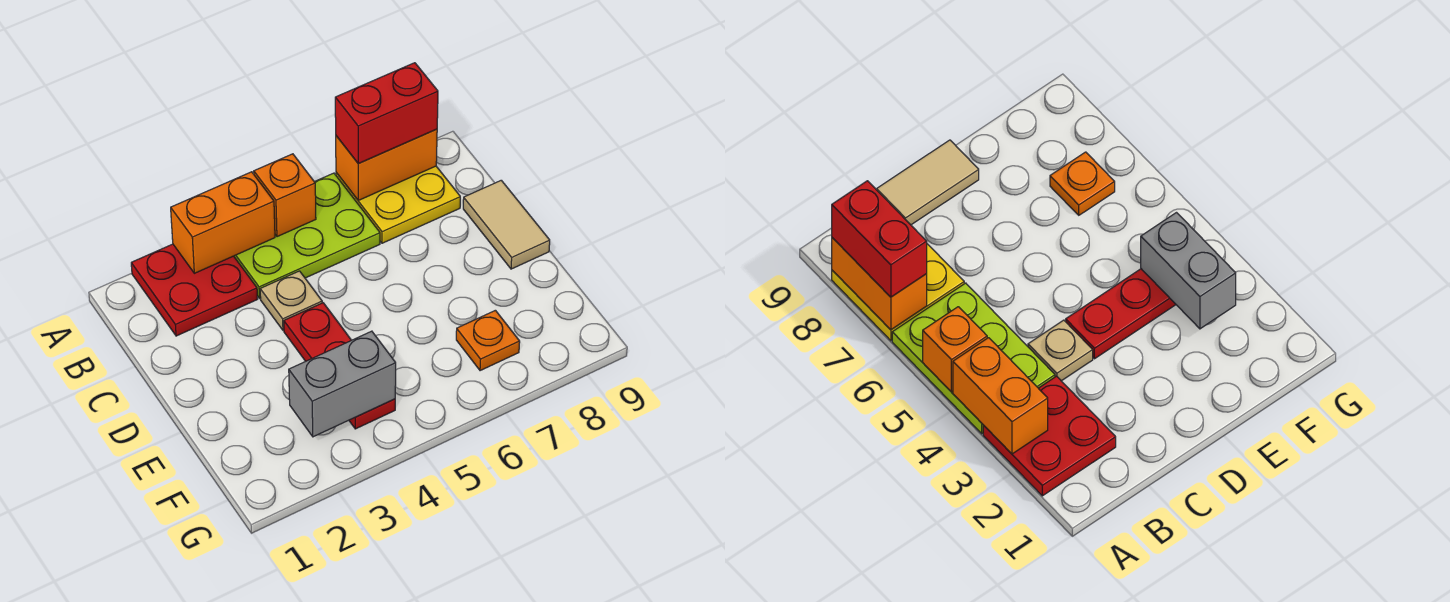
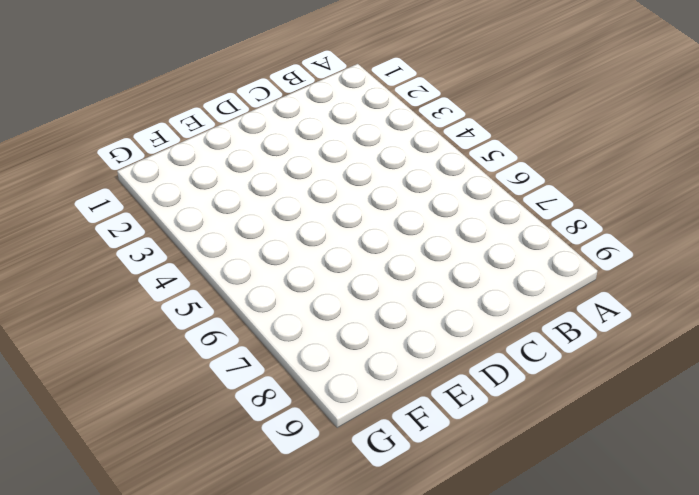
none -> red plate A2:B3 level 1
none -> lime plate A4:B6 level 1
none -> yellow plate A7:B8 level 1

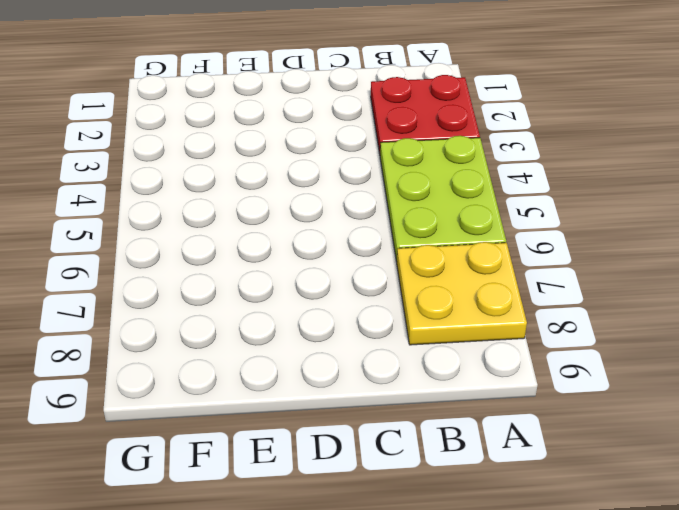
none -> tan plate C4 level 1
none -> tan tile C9:D9 level 1
none -> red plate D4:F4 level 1

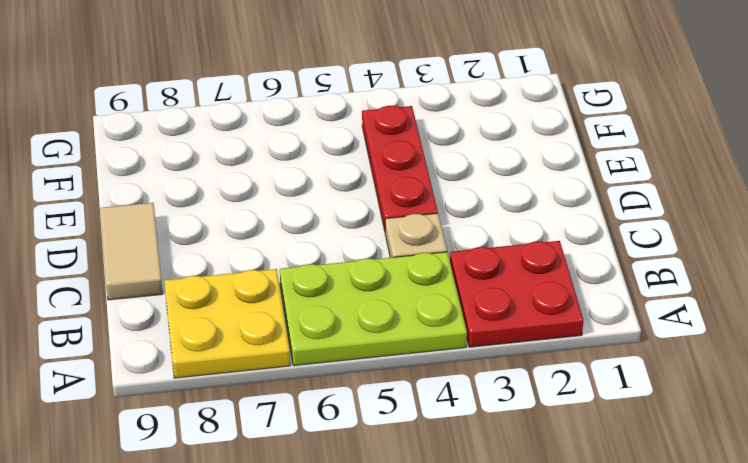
none -> orange plate F7 level 1
none -> orange brick A3:A4 level 2
none -> orange brick A5 level 2

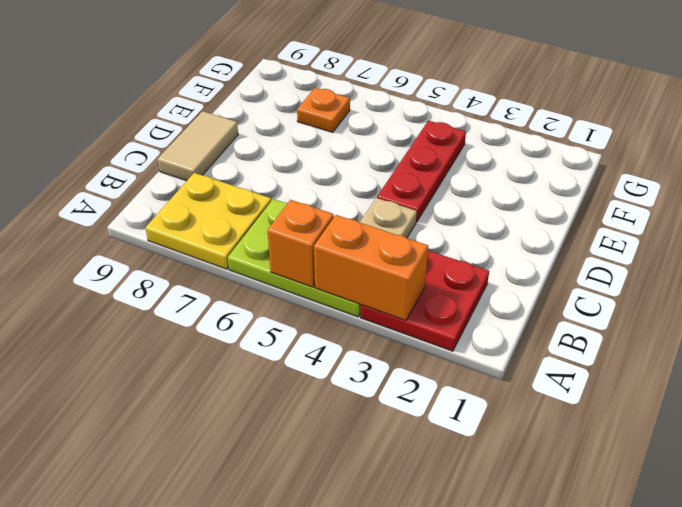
none -> orange brick A7:A8 level 2
none -> grey brick F3:F4 level 2
none -> red brick A7:A8 level 3

